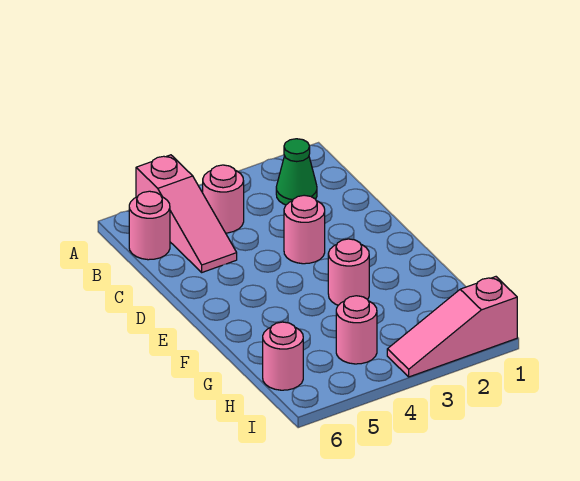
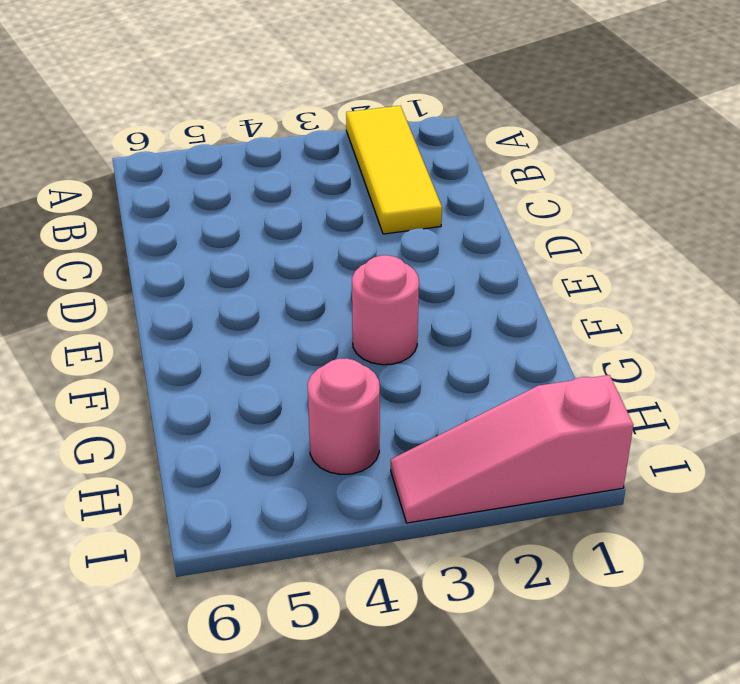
yellow tile A2:C2 level 1 -> green cone B2 level 1
none -> pink slope A5:C5 level 1 top A
none -> pink round brick B4 level 1

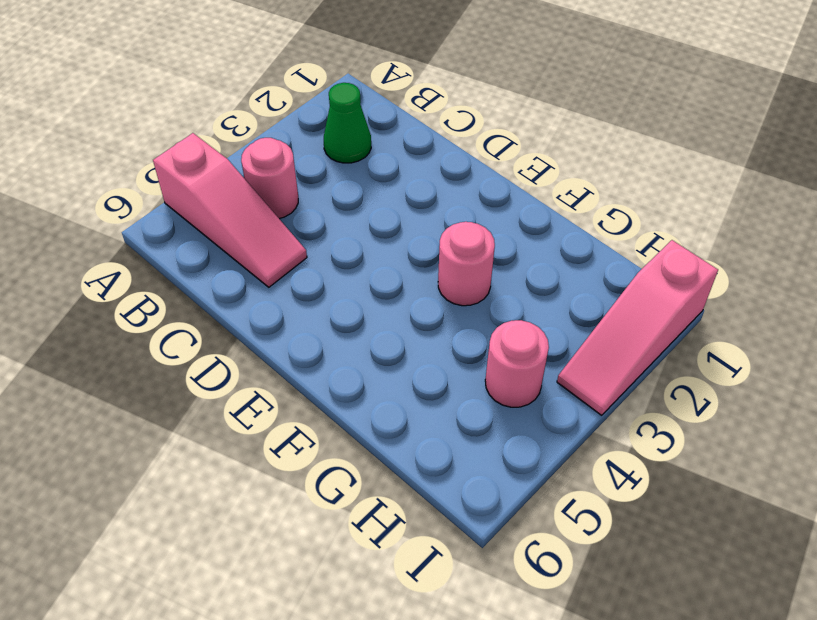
none -> pink round brick B6 level 1
none -> pink round brick D3 level 1

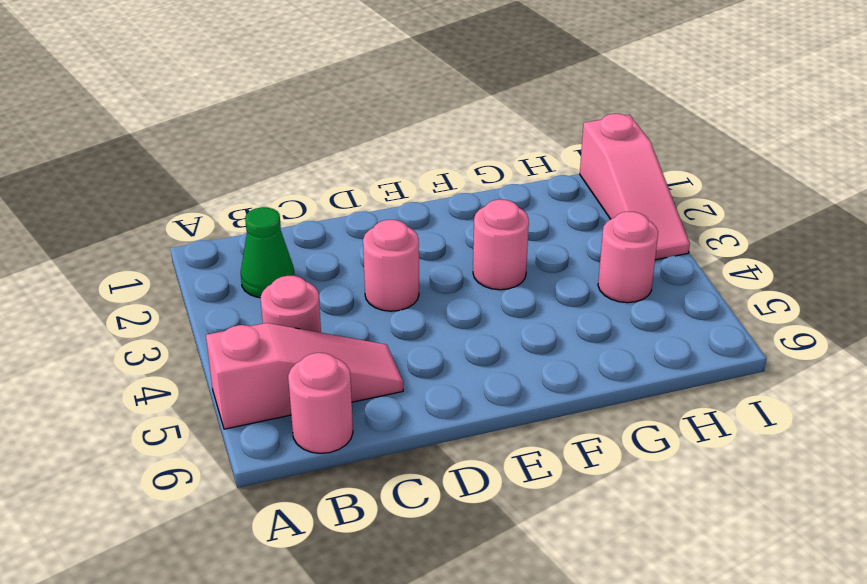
none -> pink round brick H6 level 1

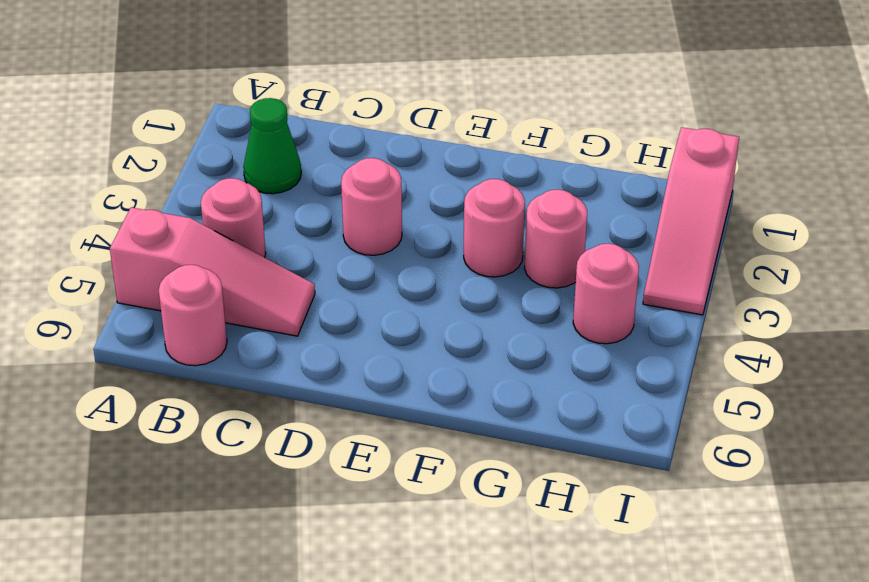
pink round brick G3 level 1 -> pink round brick H6 level 1

